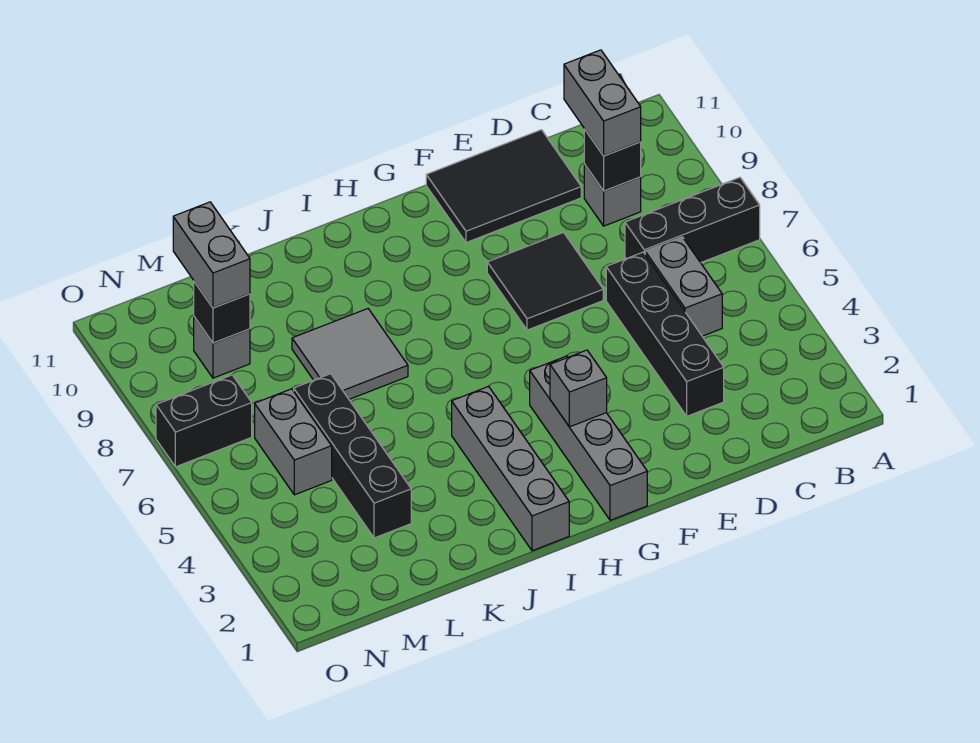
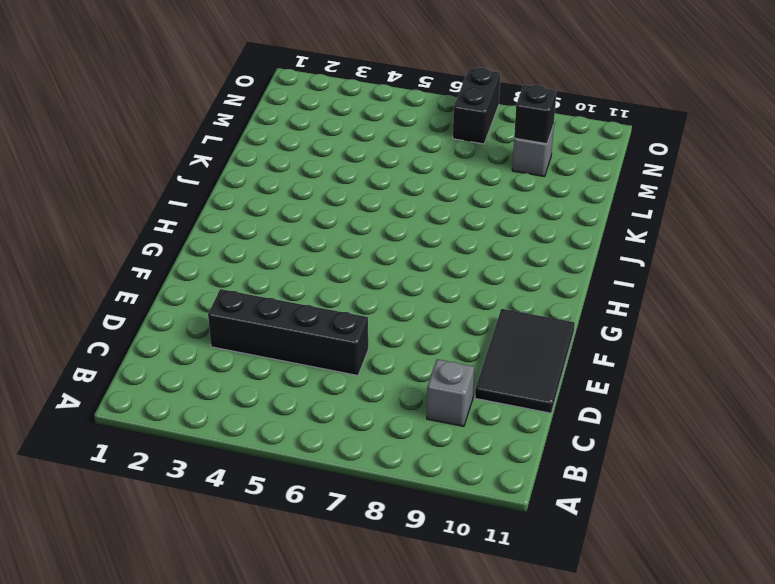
none -> black brick A7:C7 level 1
none -> grey brick C5:C6 level 1
none -> black tile E7:F8 level 1

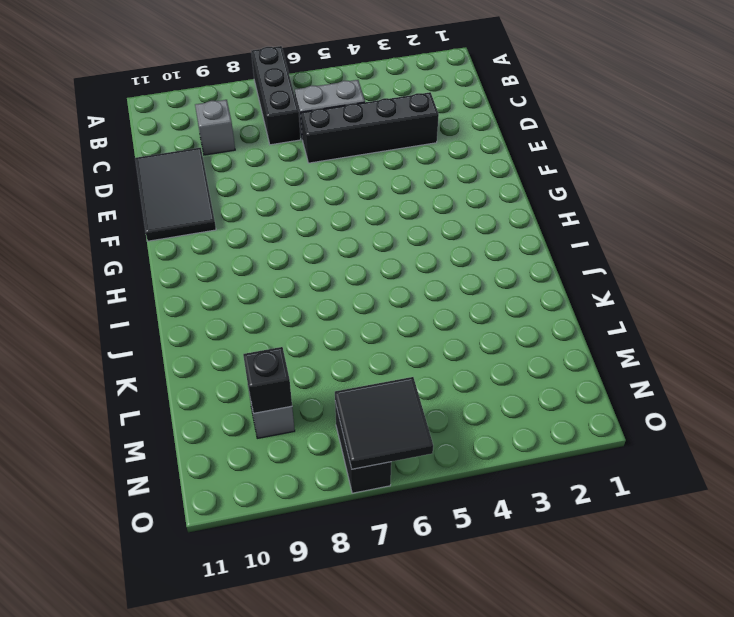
black tile N6:O7 level 2 -> black tile E7:F8 level 1
none -> grey brick G1:G4 level 1
none -> grey brick I1:I4 level 1
none -> grey tile J7:K8 level 1

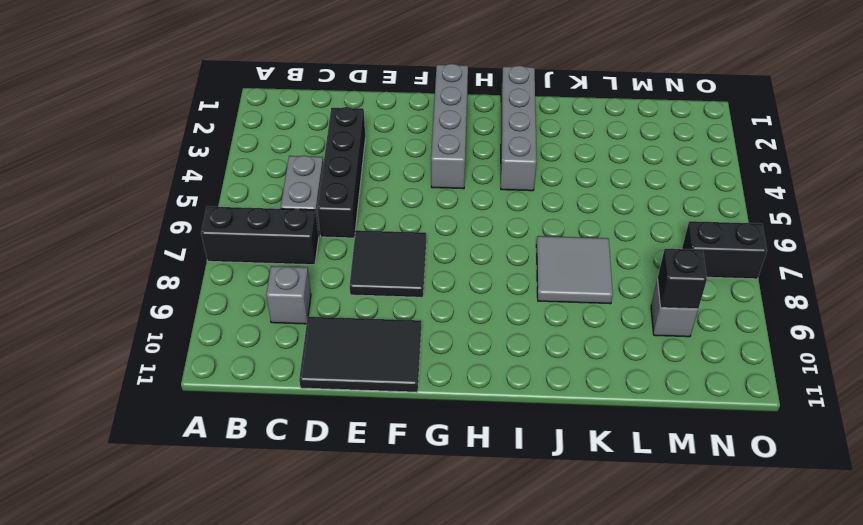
none -> black brick L3:L6 level 1
none -> grey brick M5:M6 level 1
none -> black brick C9 level 2

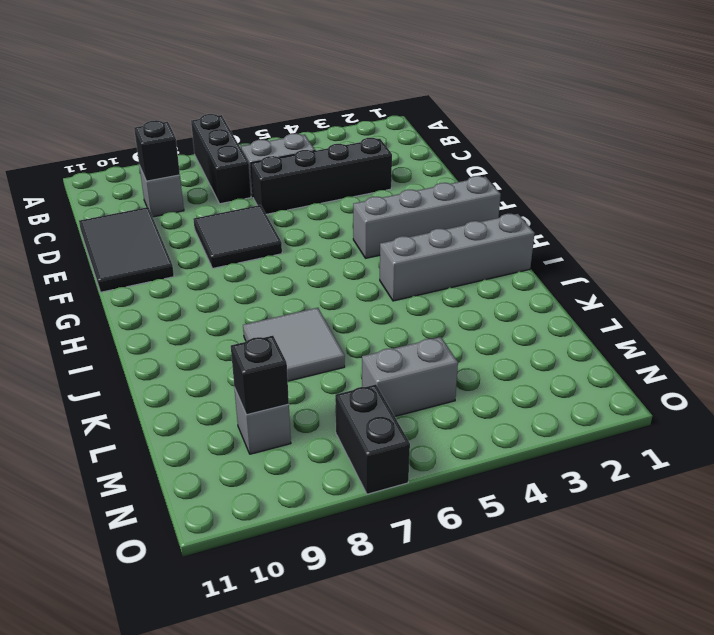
none -> black brick L3:L6 level 1
none -> grey brick G3 level 2
none -> grey brick C9:C10 level 3

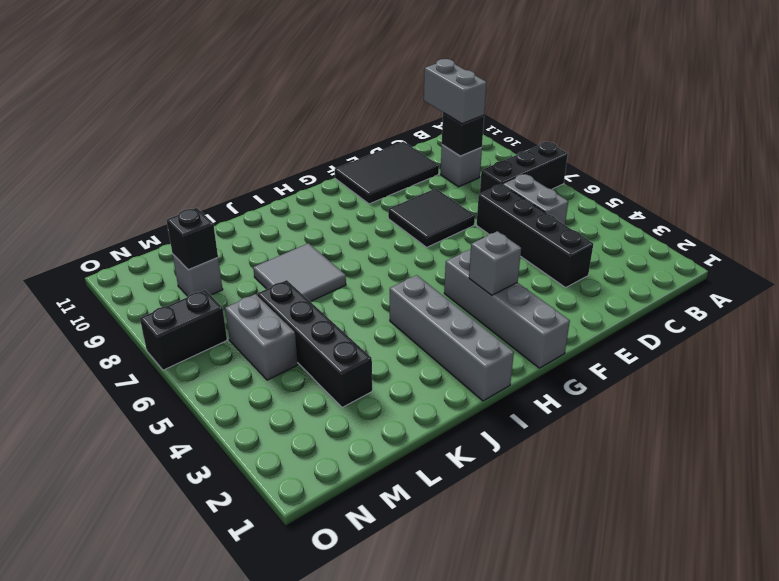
none -> grey brick M9:M10 level 3

